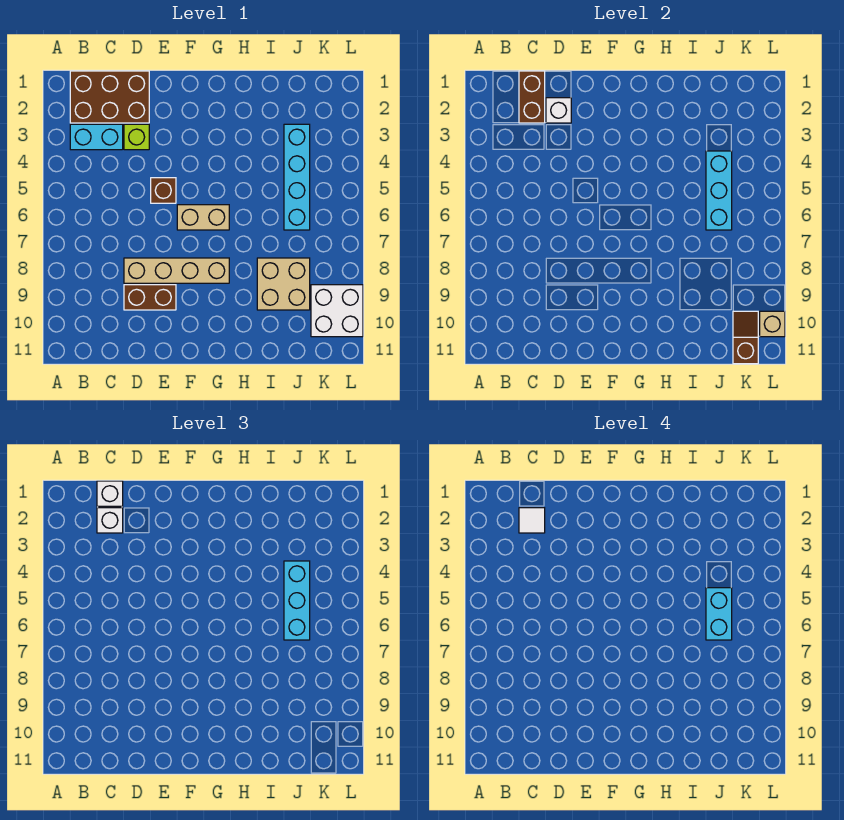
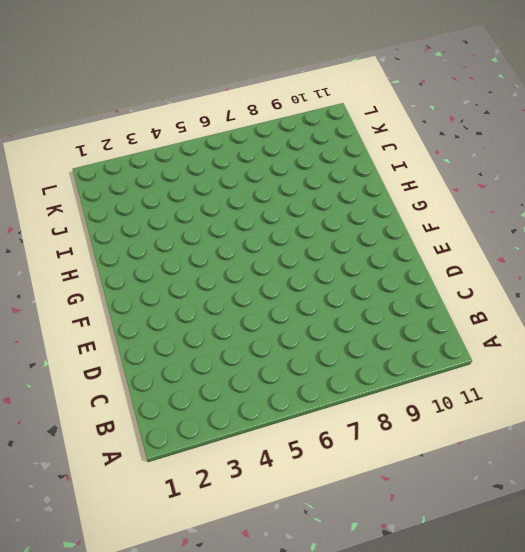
none -> brown brick B1:D2 level 1
none -> cyan brick B3:C3 level 1
none -> lime brick D3 level 1

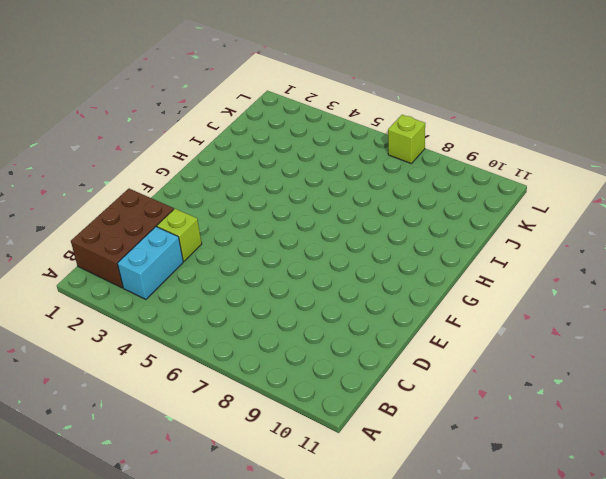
lime brick L7 level 1 -> none
none -> tan brick D8:G8 level 1
none -> brown brick D9:E9 level 1
none -> brown brick E5 level 1

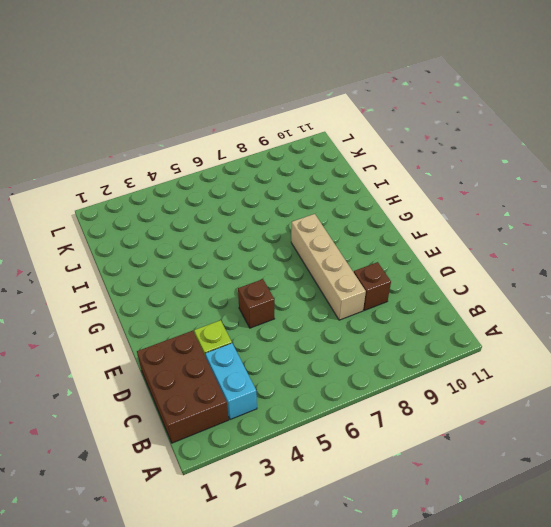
brown brick D9 level 1 -> brown brick D9:E9 level 1
none -> tan brick F6:G6 level 1
none -> tan brick I8:J9 level 1
none -> cyan brick J3:J6 level 1

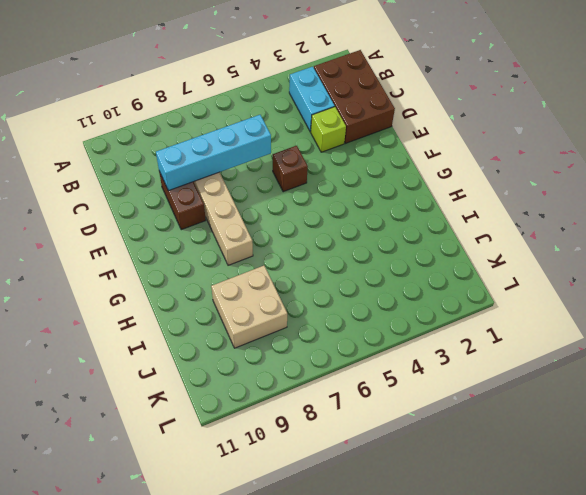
cyan brick D6:D9 level 2 -> cyan brick J3:J6 level 1
none -> tan brick F6:G6 level 1
none -> white brick K9:L10 level 1
none -> brown brick C1:C2 level 2

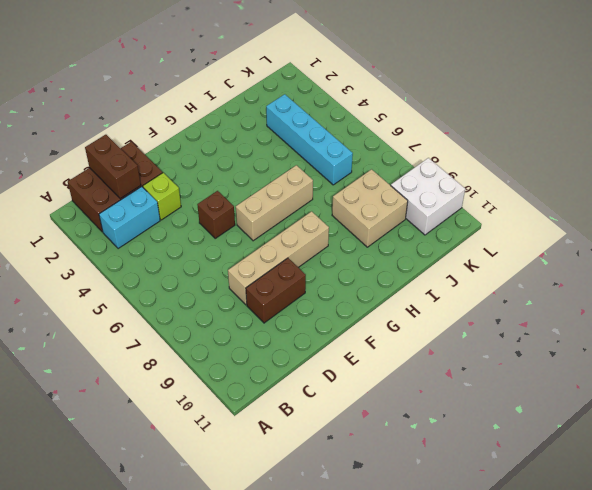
tan brick F6:H6 level 1 -> tan brick F6:G6 level 1
none -> white brick D2 level 2
none -> cyan brick J4:J6 level 2
none -> brown slope K10:K11 level 2 top 11

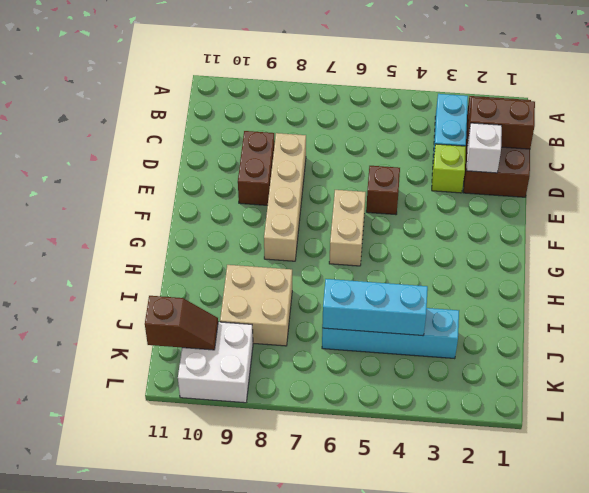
none -> tan brick L10 level 2
none -> white brick C1 level 3
none -> white brick C2 level 3

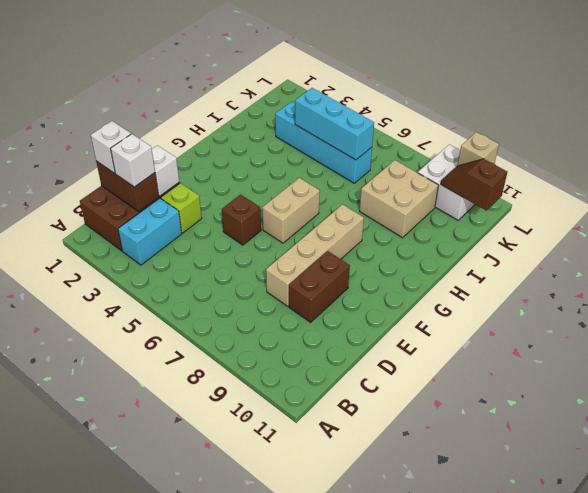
none -> cyan brick J4:J6 level 3
none -> white tile C2 level 4
none -> cyan brick J5:J6 level 4

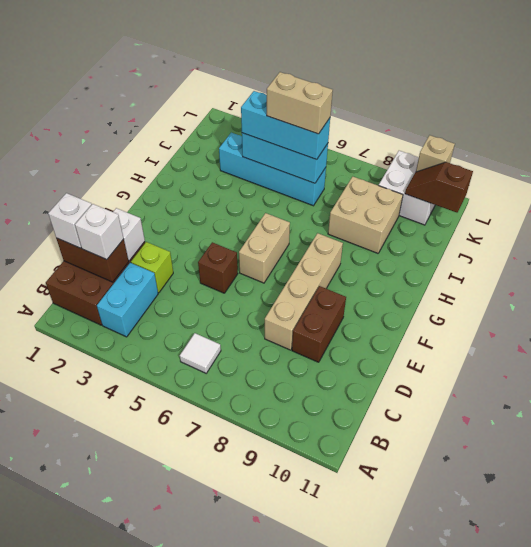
white tile B6 level 1 -> white tile C2 level 4
tan brick J5:J6 level 4 -> cyan brick J5:J6 level 4

